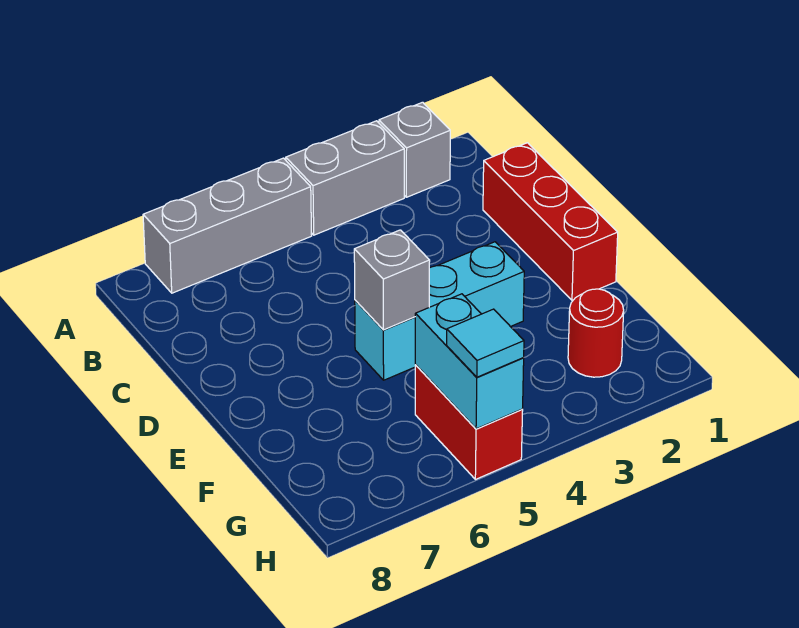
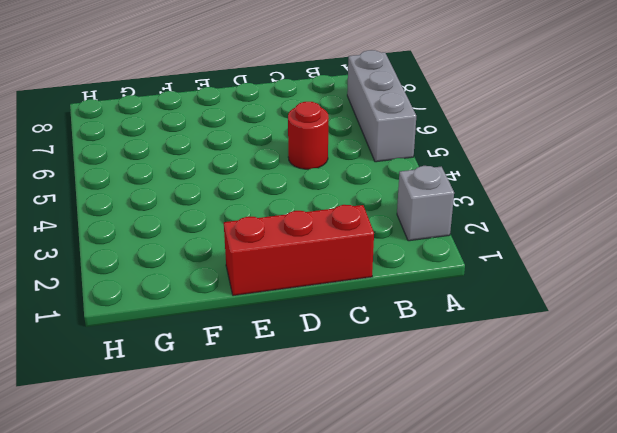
red round brick C5 level 1 -> red round brick G2 level 1
none -> grey brick A3:A4 level 1
none -> cyan brick E3:E5 level 1

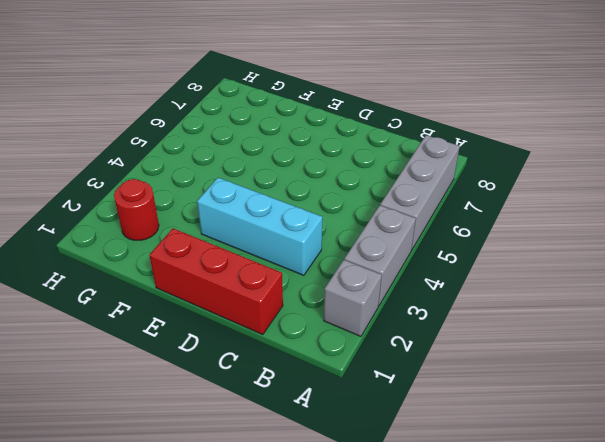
cyan brick C3:E3 level 1 -> cyan brick E3:E5 level 1
none -> red brick G5:H5 level 1
none -> grey brick E5 level 2

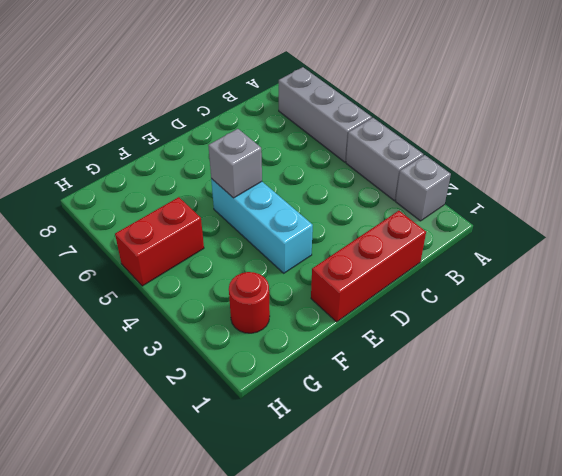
none -> cyan brick G5:H5 level 2
none -> cyan tile H5 level 3

